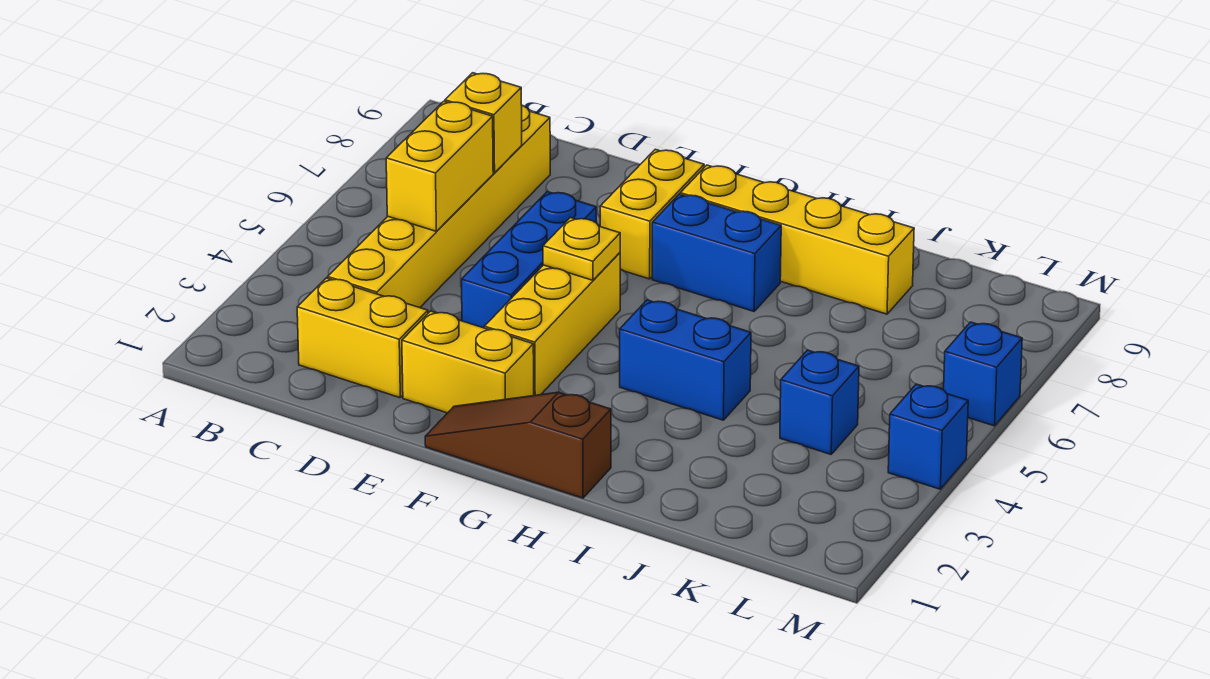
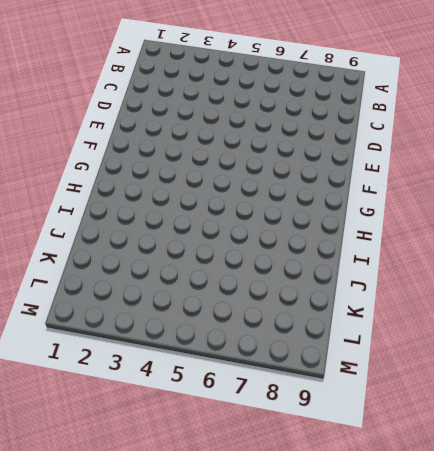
none -> yellow brick C2:D2 level 1
none -> yellow brick C3:C8 level 1
none -> yellow brick E2:F2 level 1

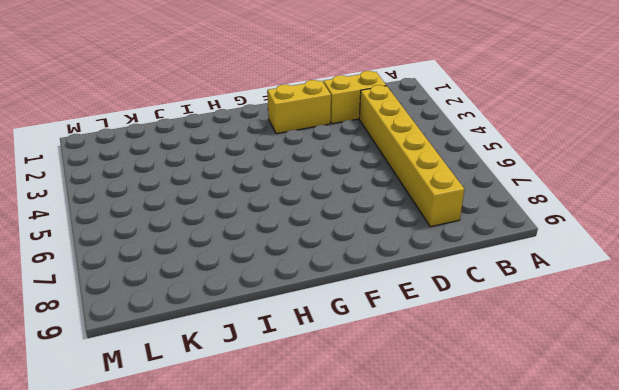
none -> blue brick E4:E6 level 1
none -> brown slope F1:H1 level 1 top H
none -> yellow brick F3:F5 level 1

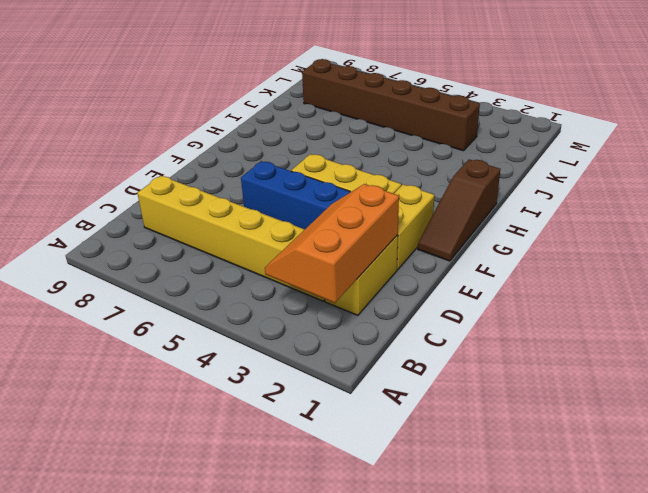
orange slope B2:D3 level 2 top 2 -> none
brown brick K3:K8 level 1 -> blue brick K4 level 1
none -> yellow brick F7:F8 level 1
none -> blue brick G7:H7 level 1
none -> yellow brick G8:J8 level 1

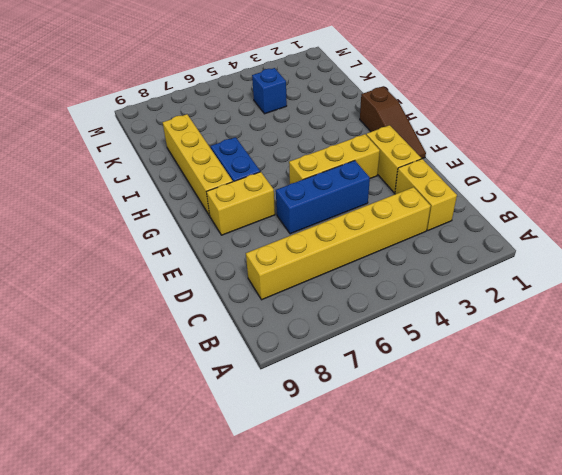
none -> blue brick H4:I4 level 1
none -> blue brick M4 level 1
none -> blue brick M6 level 1

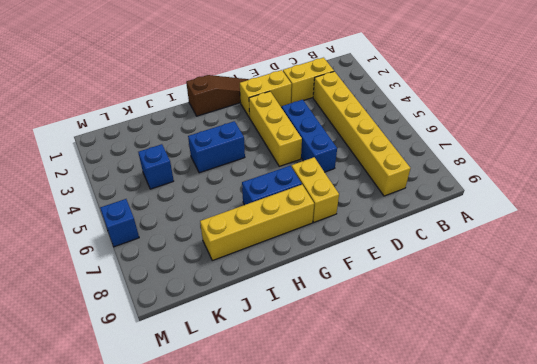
none -> blue brick M4 level 1
none -> yellow brick C5:C6 level 2
none -> yellow brick C7 level 2

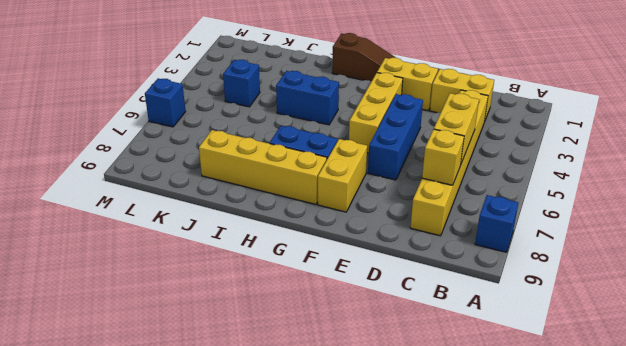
blue brick A8 level 1 -> blue brick M4 level 1
none -> yellow plate F5 level 2

